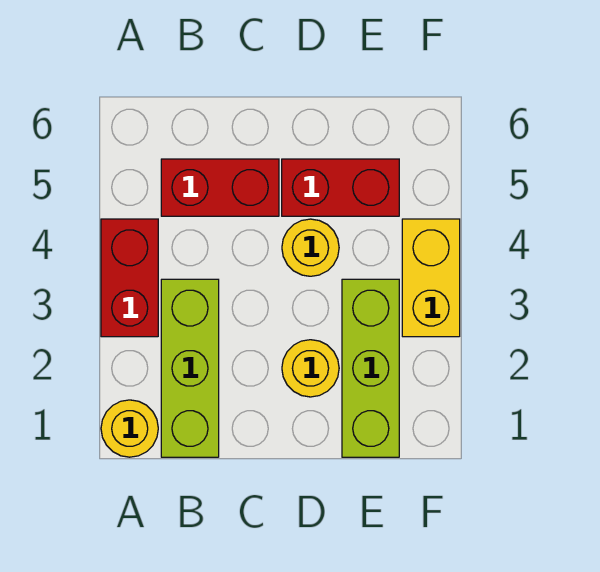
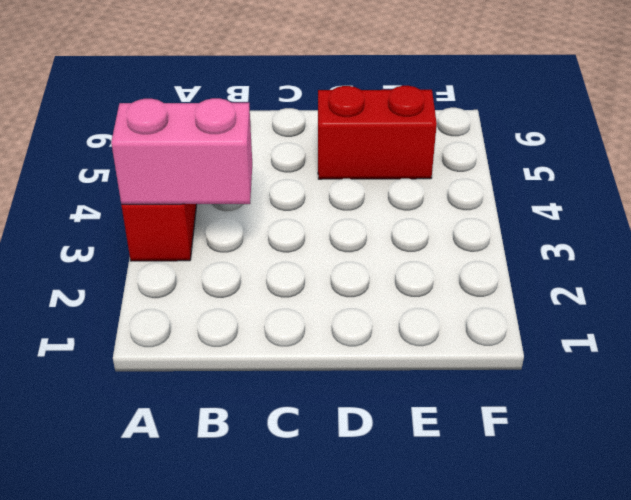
pink brick A3:B3 level 2 -> none
none -> yellow round brick A1 level 1
none -> lime brick B1:B3 level 1

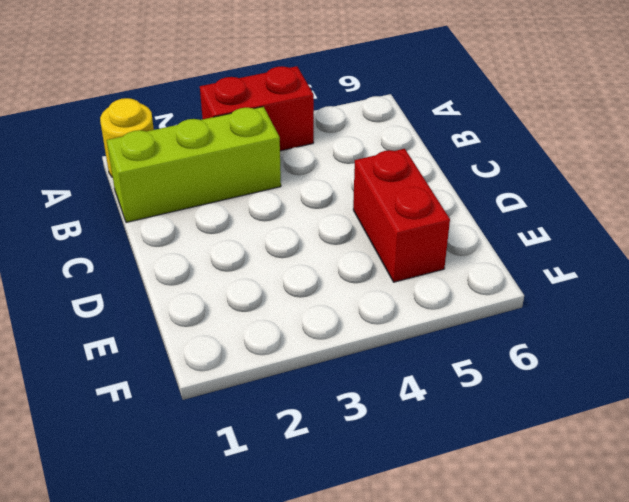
none -> red brick B5:C5 level 1
none -> yellow round brick D2 level 1

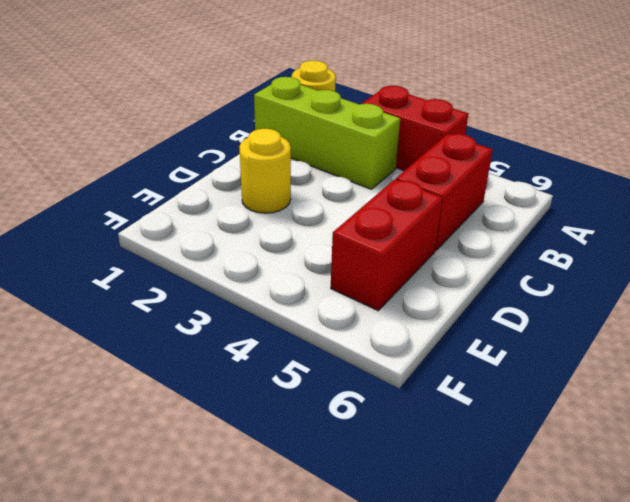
none -> yellow round brick D4 level 1
none -> lime brick E1:E3 level 1

